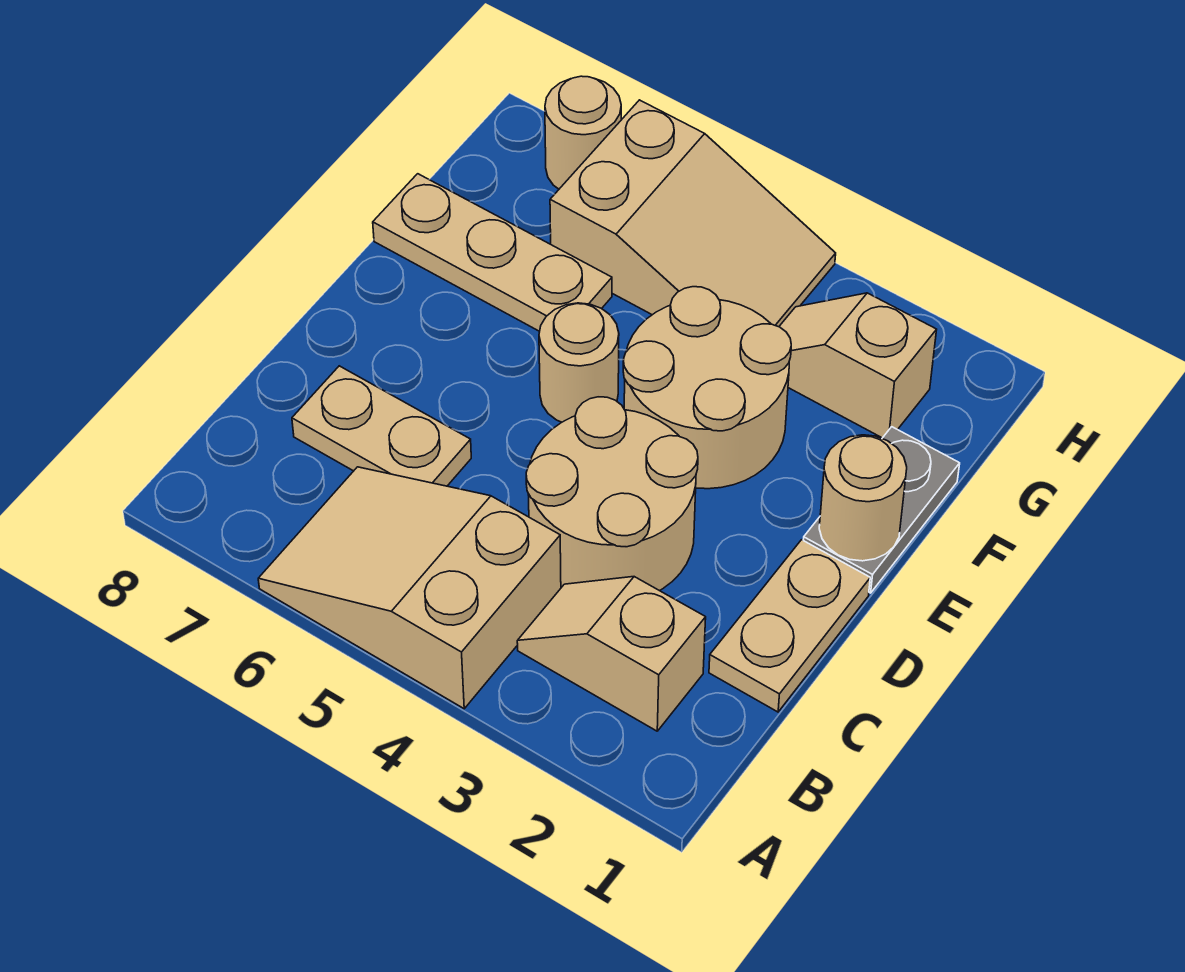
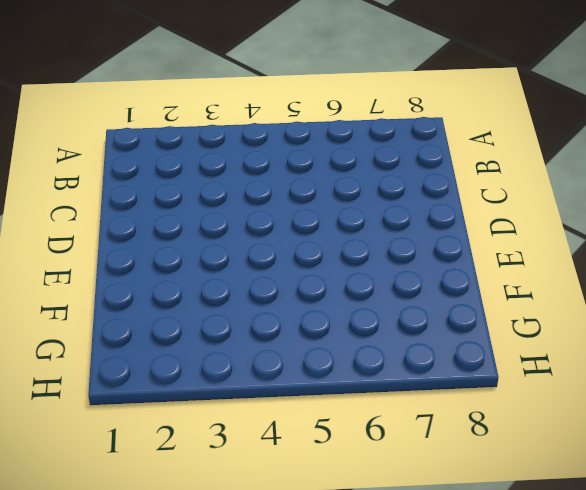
none -> tan slope A4:B6 level 1 top 4
none -> tan slope B2:B3 level 1 top 2
none -> tan plate C1:D1 level 1

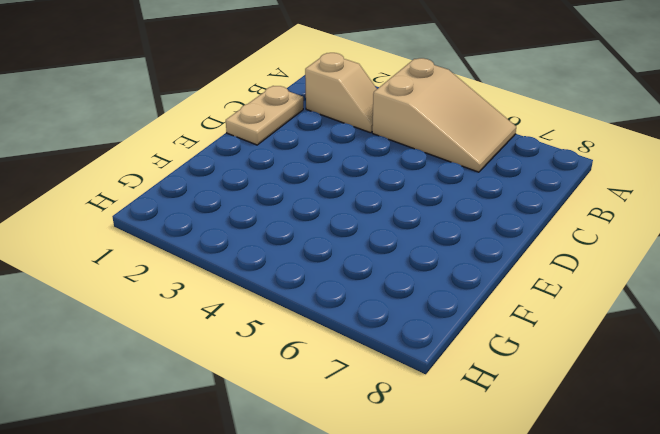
none -> tan round brick C3:D4 level 1
none -> tan plate C6:C7 level 1
none -> grey plate E1:F1 level 1

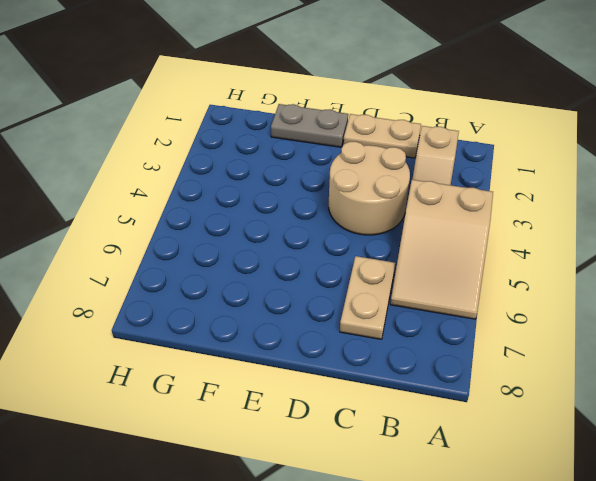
none -> tan round brick E3:F4 level 1
none -> tan round brick E5 level 1
none -> tan plate F6:F8 level 1

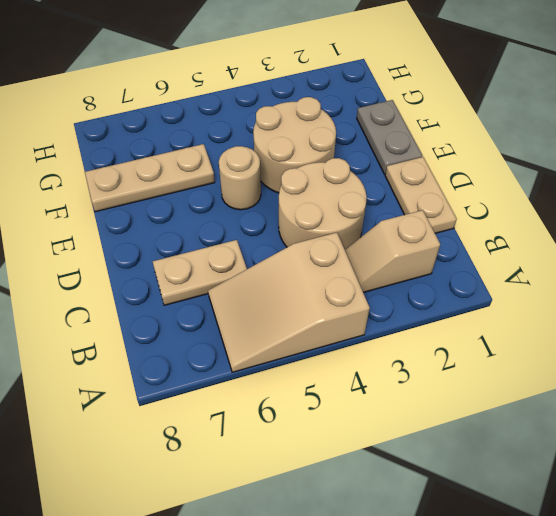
none -> tan slope G2:G3 level 1 top 2
none -> tan slope G4:H6 level 1 top 6
none -> tan round brick H7 level 1

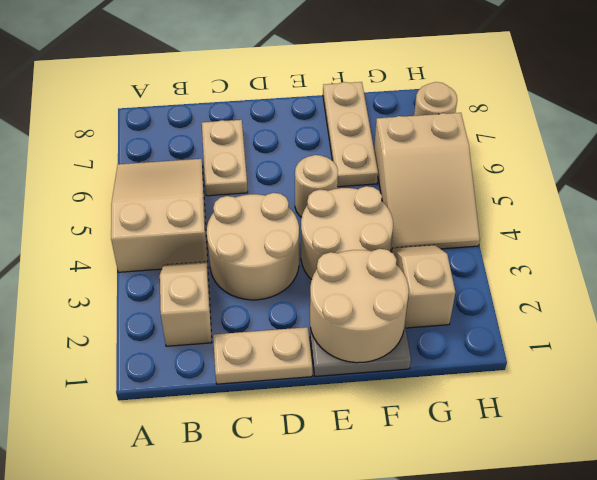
tan round brick E1:F2 level 2 -> tan round brick E1 level 2

